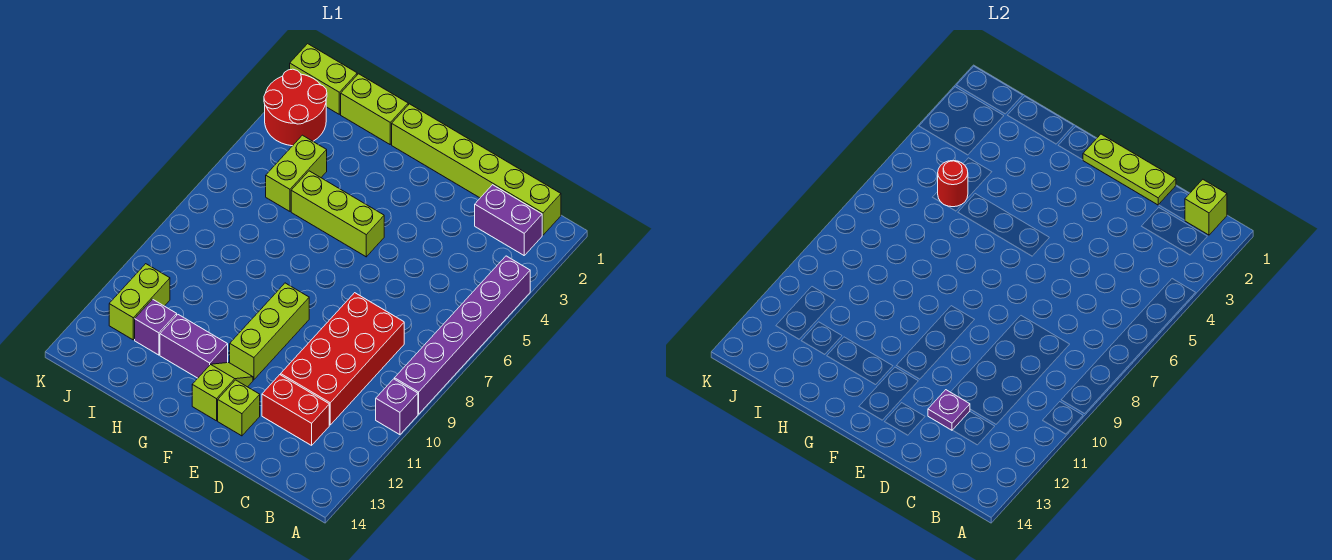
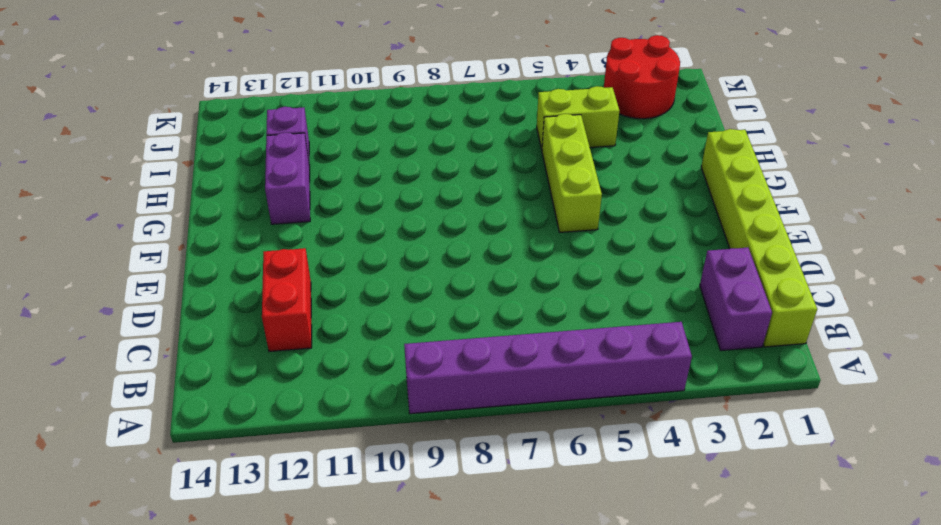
none -> purple brick A10 level 1
none -> red brick C8:D11 level 1
none -> lime brick E13 level 1

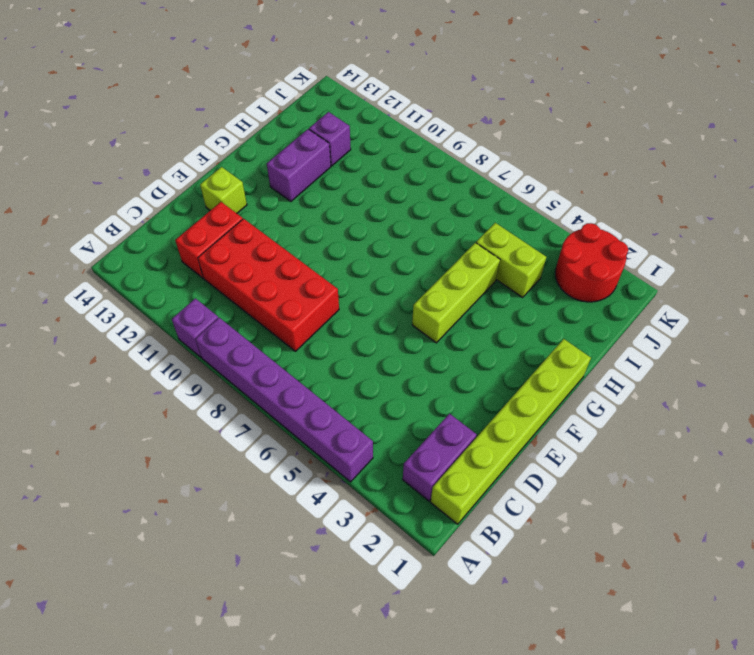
none -> lime brick F9:F11 level 1
none -> lime slope F12:F13 level 1 top 13
none -> lime brick H1:I1 level 1

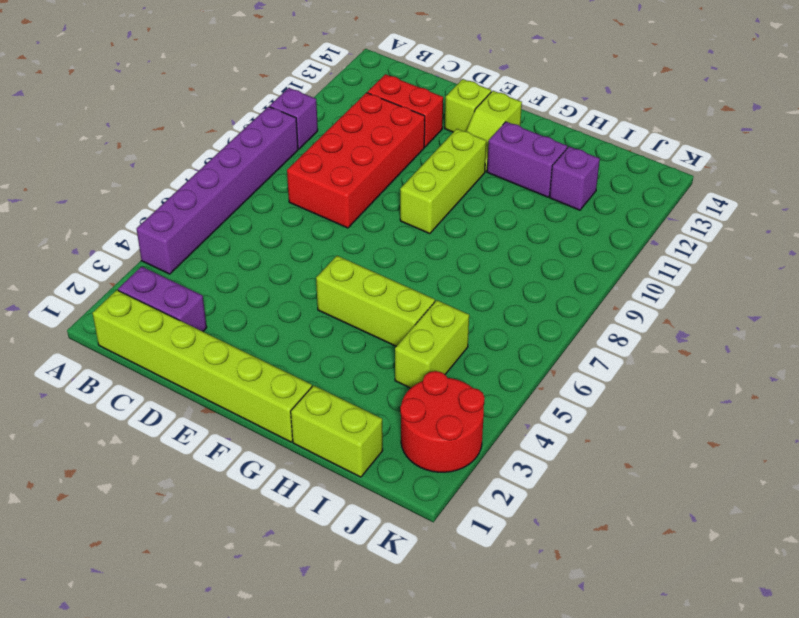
none -> lime brick J1:K1 level 1
none -> lime brick J11:J12 level 1
none -> lime brick B1 level 2

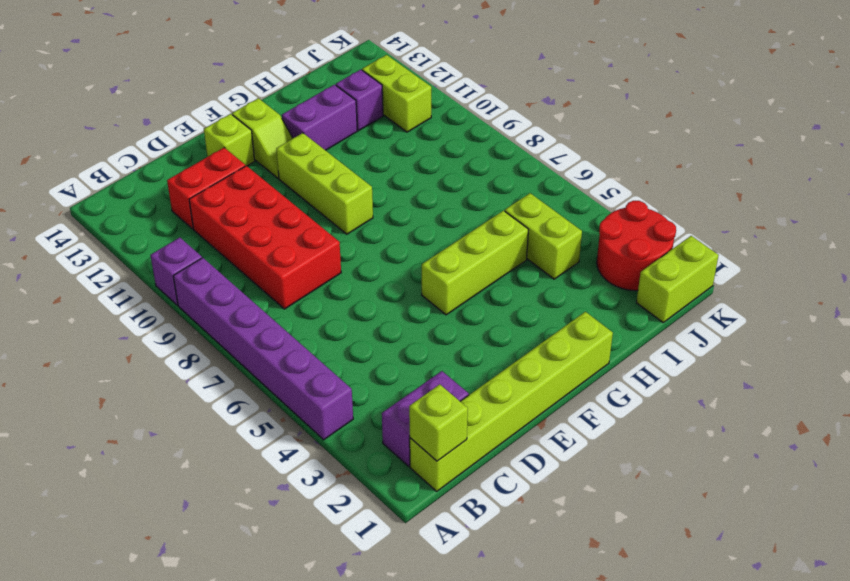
none -> lime brick H1:I1 level 1
none -> lime plate D1:F1 level 2
none -> purple plate D12 level 2

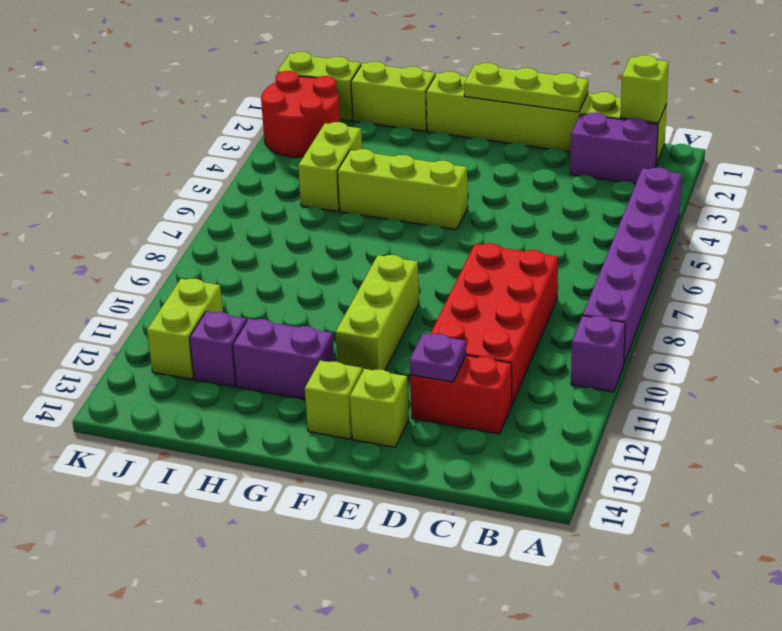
none -> red round brick I5 level 2

